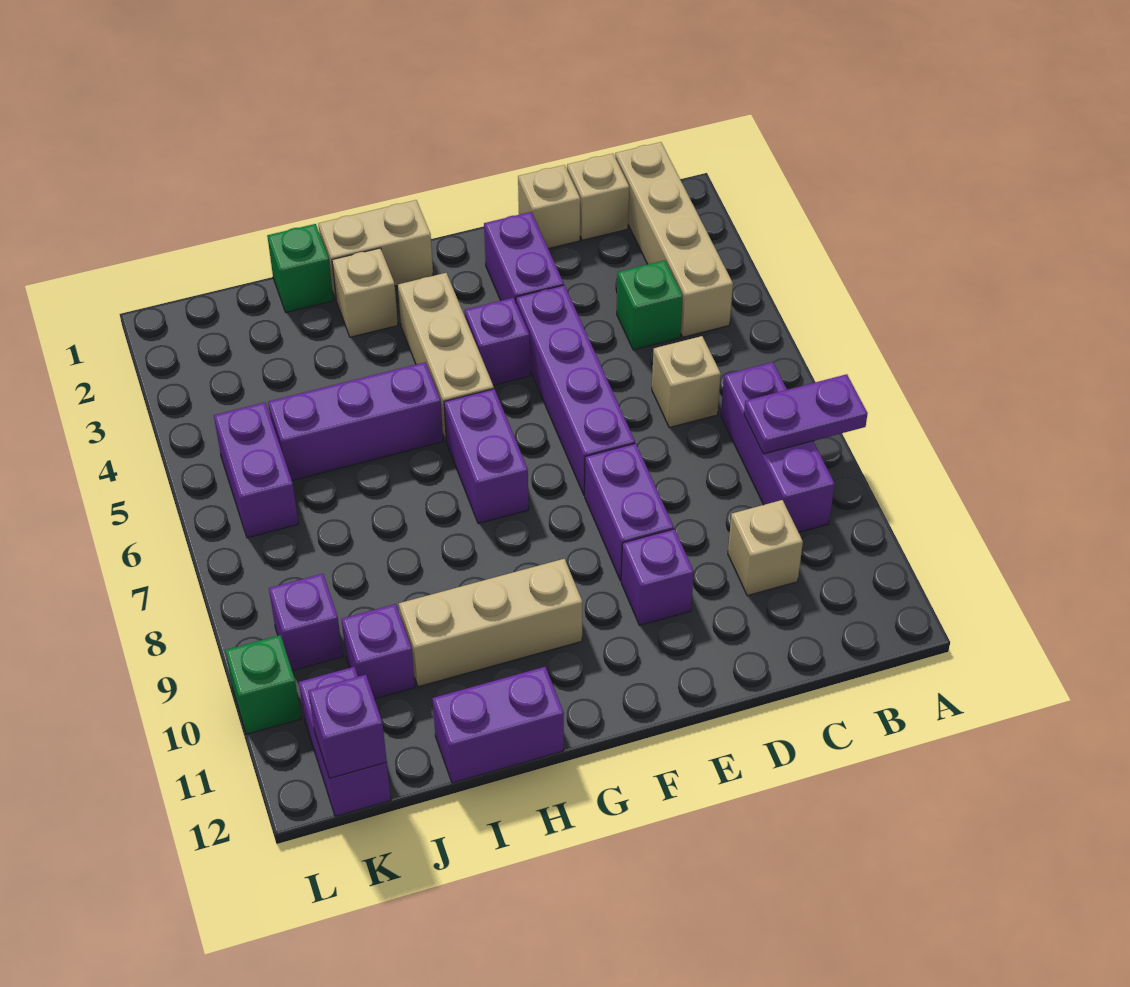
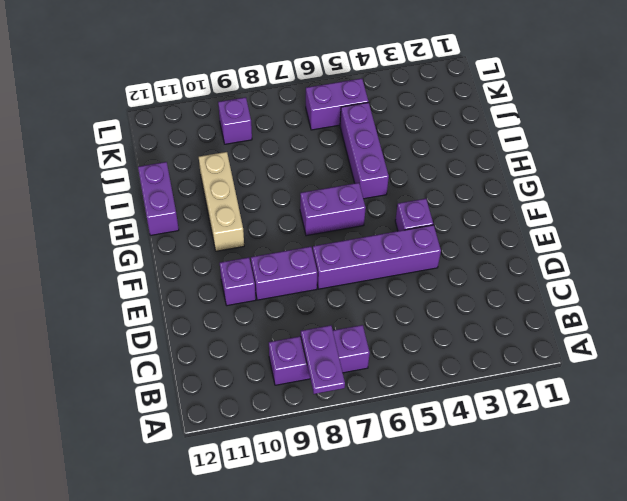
none -> tan brick B1:B4 level 1
none -> tan brick C1 level 1
none -> green brick C4 level 1

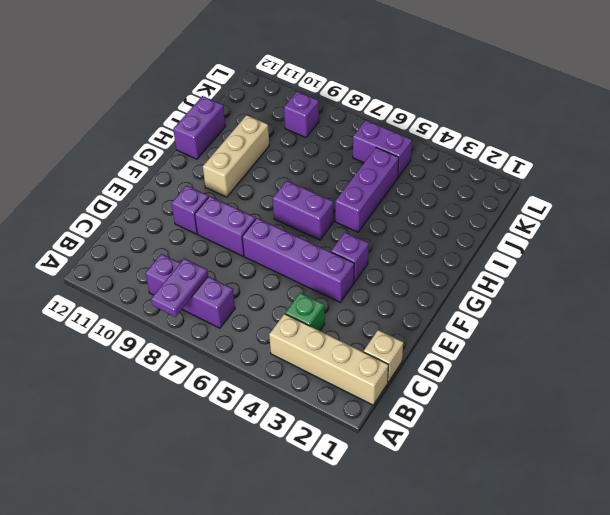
none -> tan brick C6 level 1
none -> tan brick C10 level 1
none -> tan brick D1 level 1

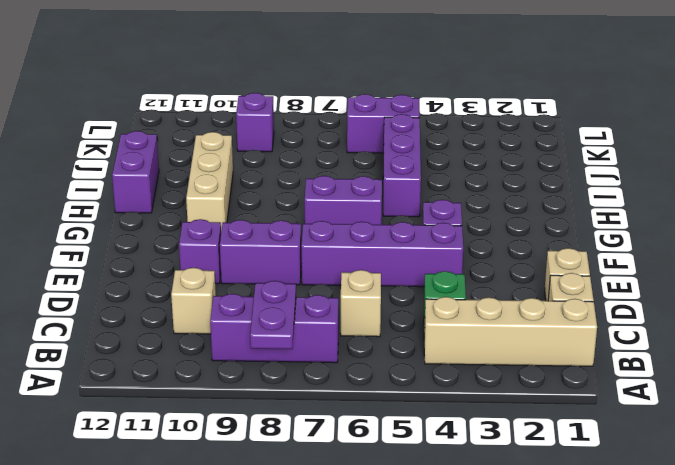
none -> purple brick E2:E3 level 1
none -> tan brick G1:H1 level 1
none -> tan brick G3:G5 level 1

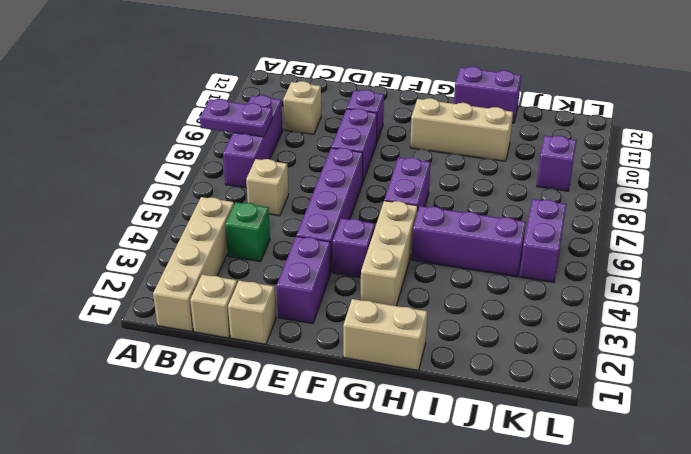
none -> tan brick H2 level 1
none -> green brick I1 level 1
none -> purple brick J10 level 1

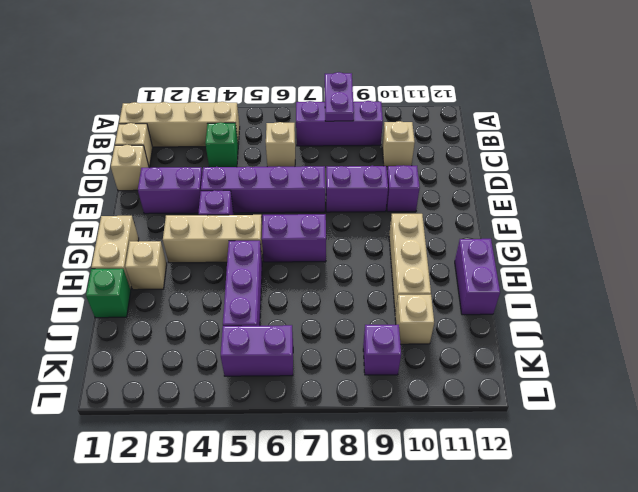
tan brick J10 level 1 -> purple brick J10 level 1
none -> purple brick K11:K12 level 1
none -> green brick L10 level 1
none -> purple brick K12 level 2

